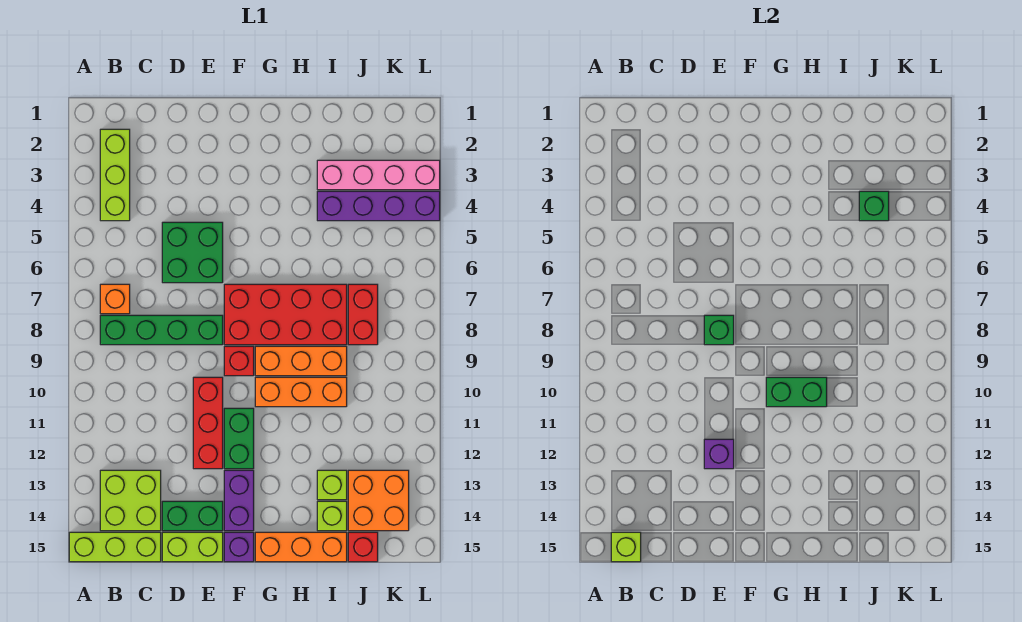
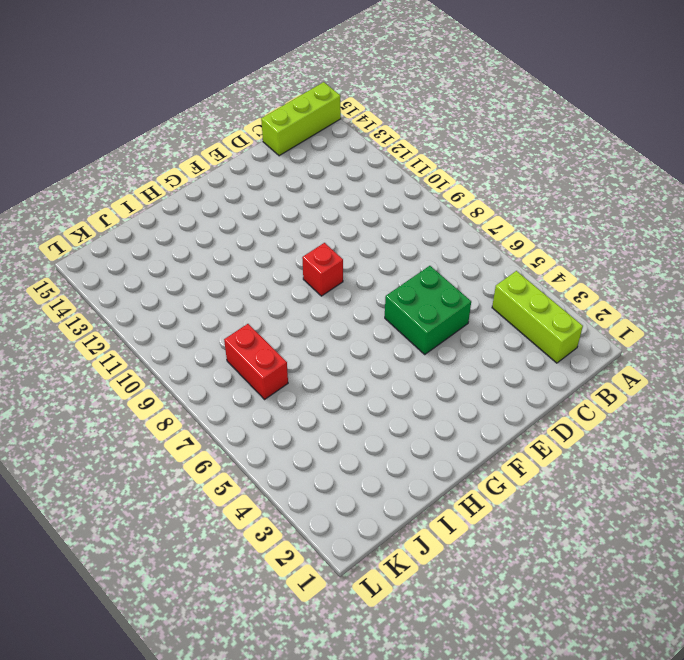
none -> orange brick B7 level 1
none -> green brick B8:E8 level 1
none -> lime brick B13:C14 level 1

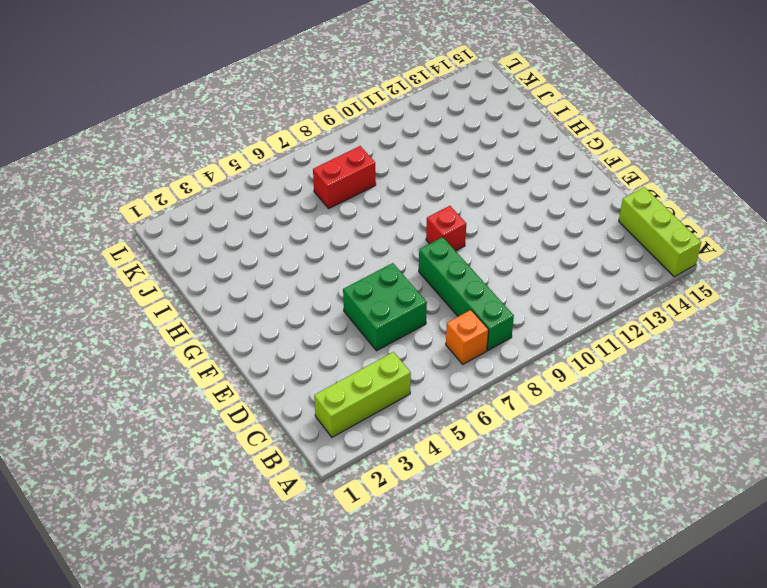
none -> lime brick B13:C14 level 1
none -> green brick D14:E14 level 1
none -> lime brick D15:E15 level 1

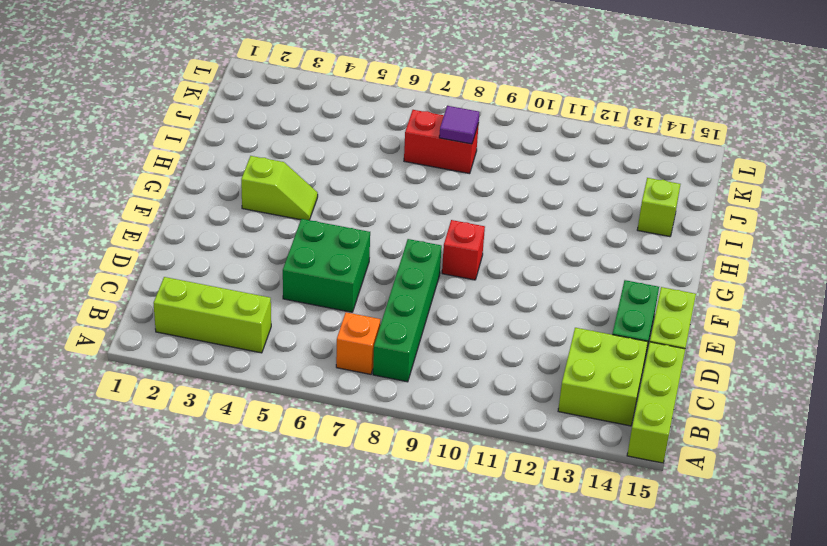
lime slope G3:G4 level 1 top 3 -> none
purple tile J8 level 2 -> none
none -> red brick E10:E12 level 1
none -> red brick F7:I8 level 1
none -> green brick F11:F12 level 1

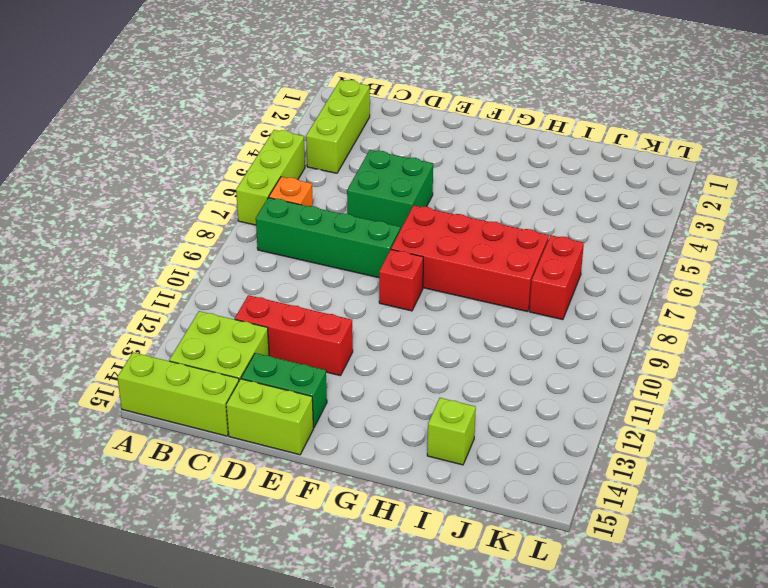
lime brick A5:A7 level 1 -> none
red brick C12:E12 level 1 -> red brick E10:E12 level 1
none -> green brick F11:F12 level 1
none -> purple brick F13:F14 level 1
none -> purple brick F15 level 1

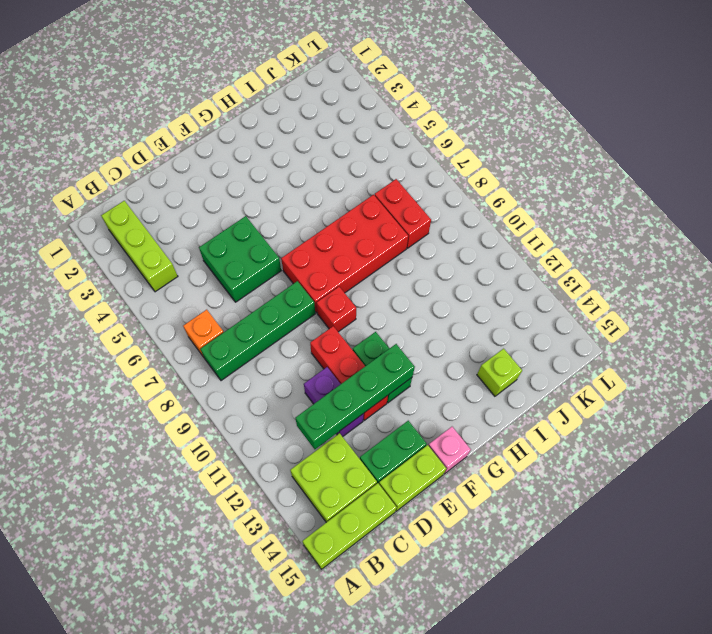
green brick C12:F12 level 2 -> purple brick E12 level 2
purple brick D11:D12 level 1 -> purple brick F13:F14 level 1
pink brick F15 level 1 -> purple brick F15 level 1
none -> orange brick G9:I9 level 1
none -> orange brick G10:I10 level 1
none -> orange brick G15:I15 level 1

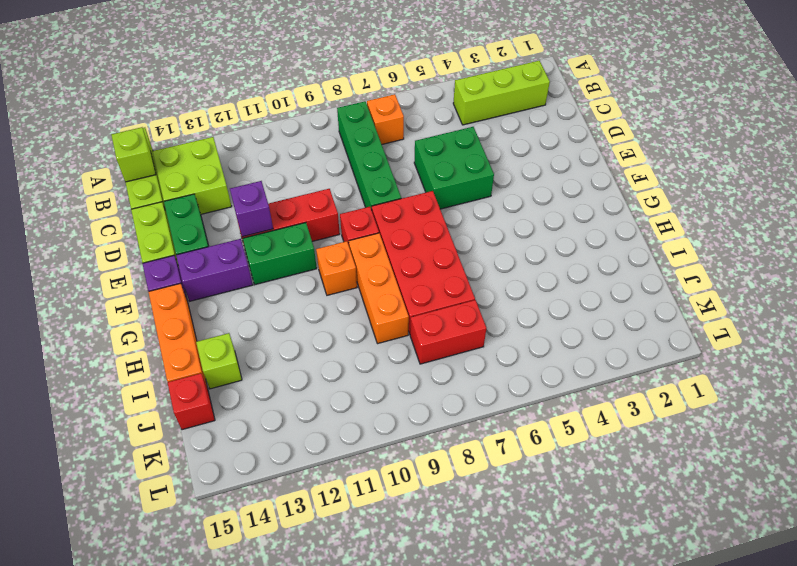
orange brick G10 level 1 -> orange brick G10:I10 level 1
none -> pink brick I3:L3 level 1
none -> purple brick I4:L4 level 1
none -> lime brick I13 level 1

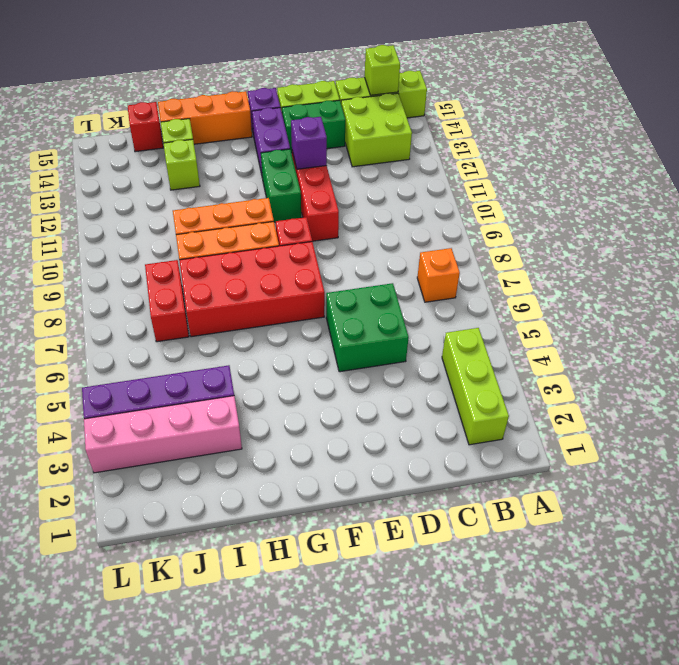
none -> green brick B8:E8 level 1
none -> orange brick J13:K14 level 1
none -> green brick E8 level 2

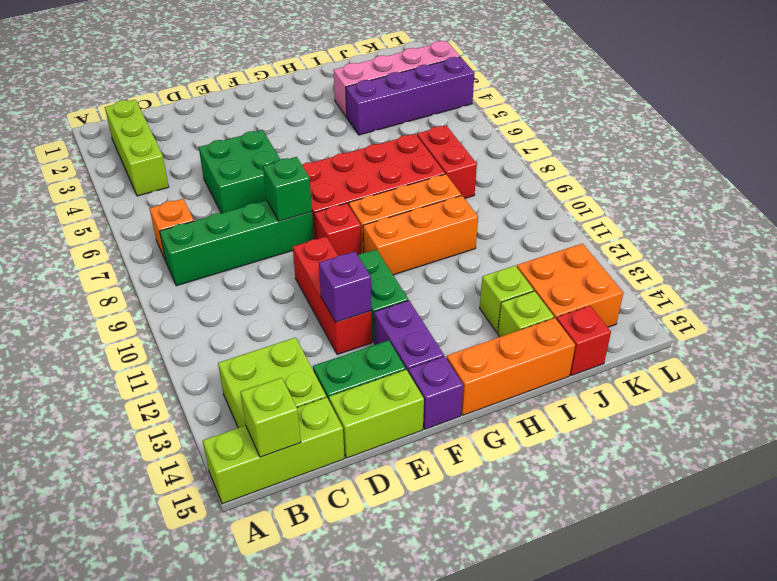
none -> green brick G10:H10 level 2
none -> green brick J4 level 2

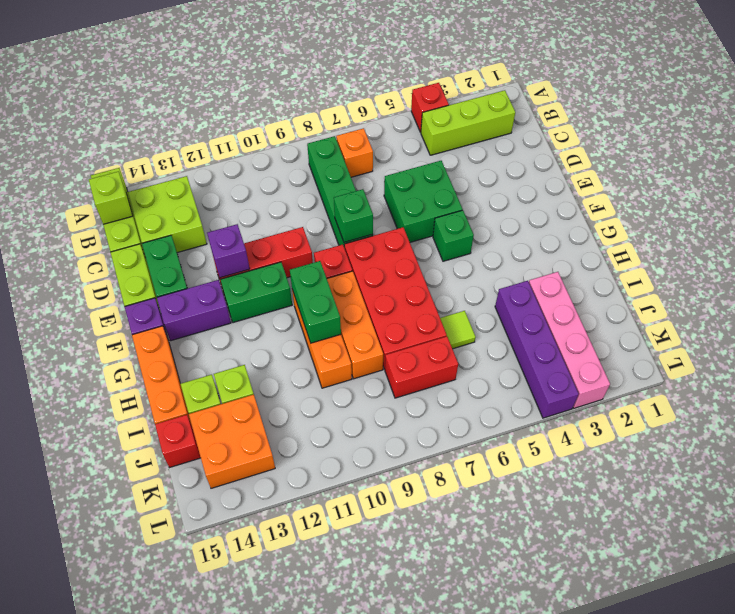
red brick A4 level 1 -> none
green brick F5 level 1 -> green brick J4 level 2
lime tile I6 level 1 -> none

